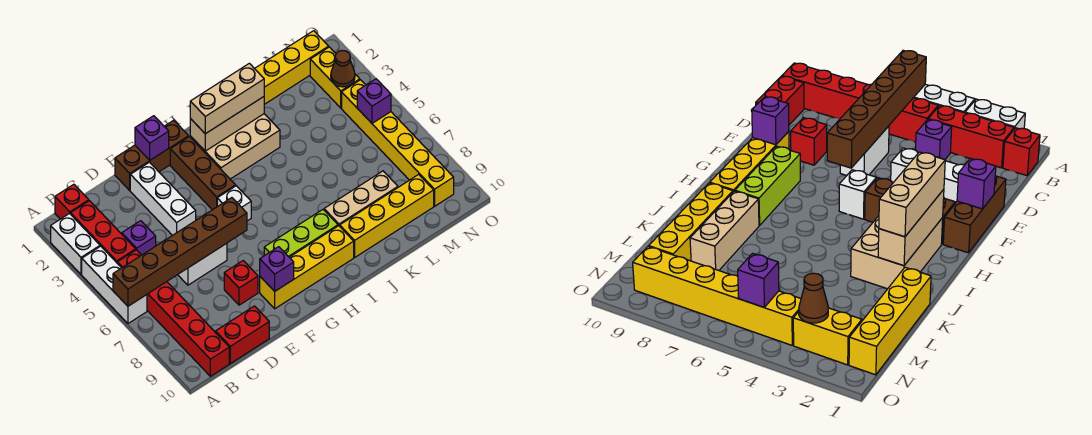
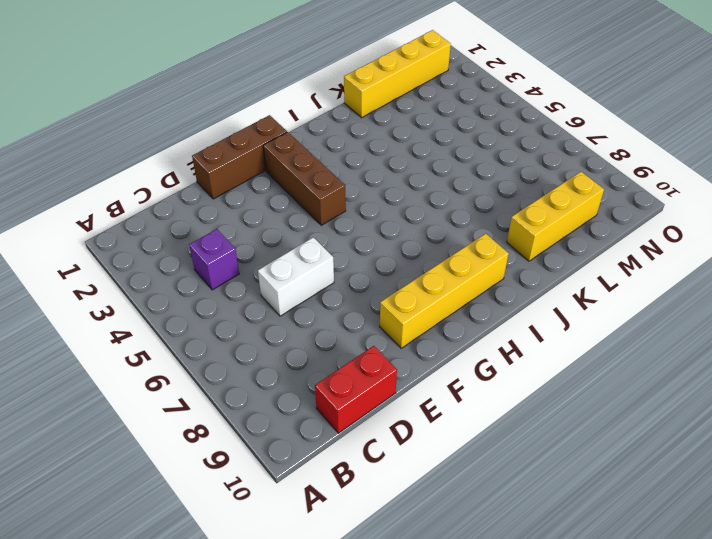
yellow brick K9:M9 level 1 -> yellow brick J9:M9 level 1
none -> white brick A2:A3 level 1
none -> white brick A4:A6 level 1
none -> red brick B1 level 1

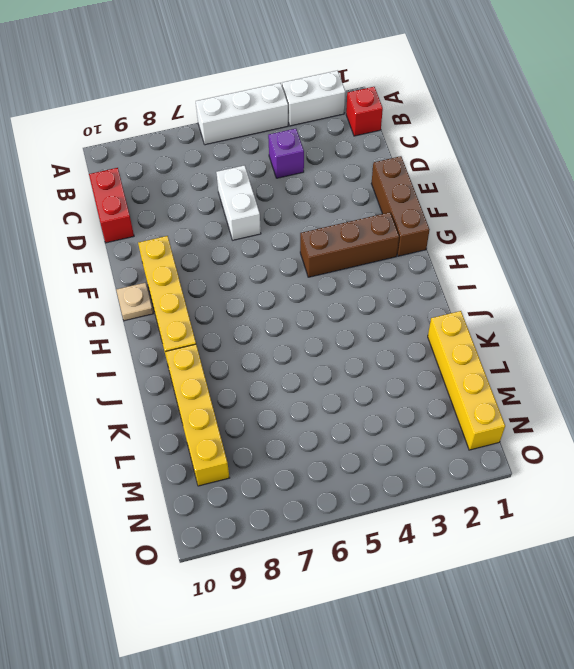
tan plate G10 level 1 -> none
none -> red brick B2:B4 level 1
none -> red brick B5:B10 level 1
none -> white brick E2:E4 level 1

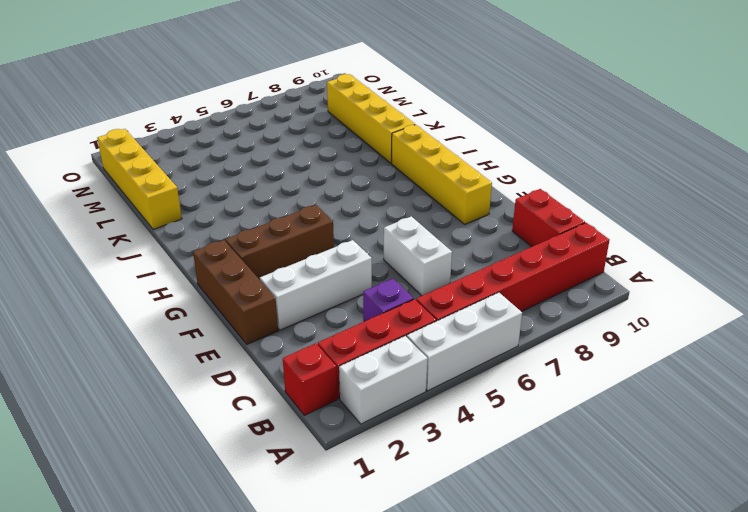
none -> red brick E8 level 1
none -> white brick G5 level 1
none -> lime brick G8:I8 level 1

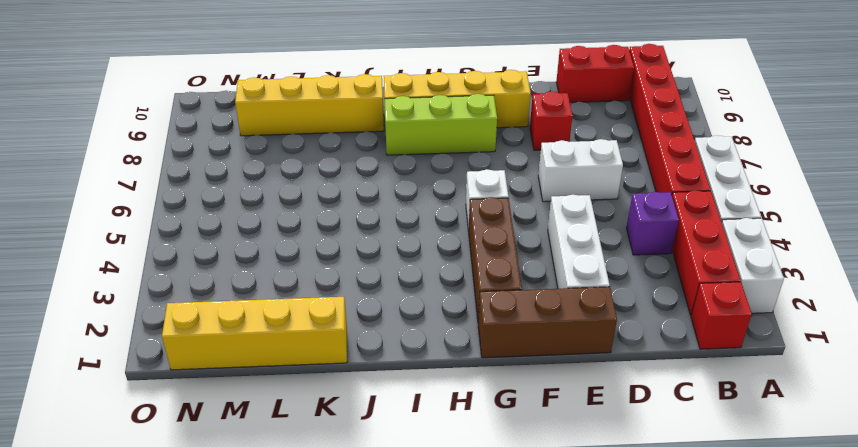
none -> tan brick H2:J3 level 1
none -> tan brick J8:L8 level 1
none -> yellow brick N2:N3 level 1

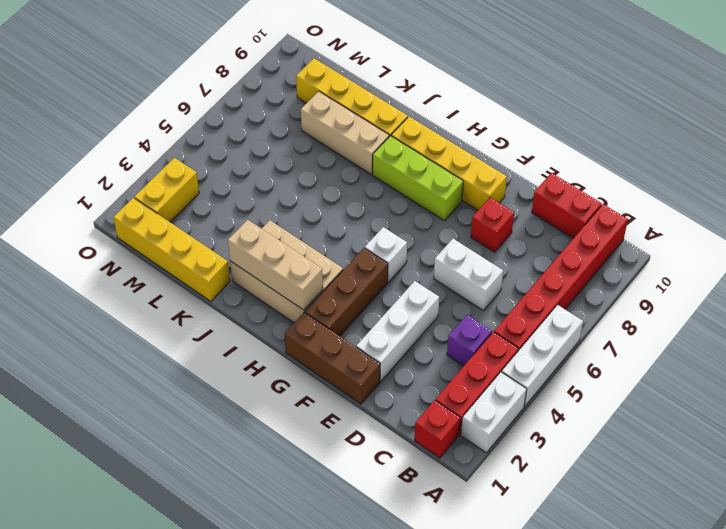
none -> yellow brick N4:N9 level 1
none -> brown brick A6:F6 level 2
none -> purple brick F1 level 2

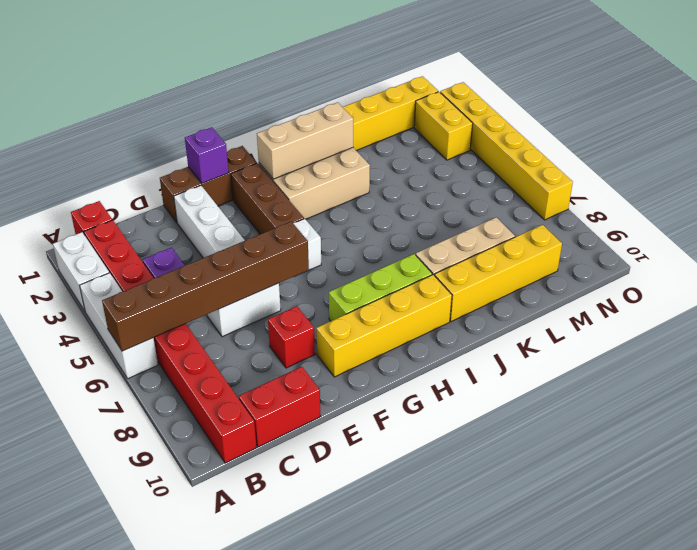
yellow brick O2:O7 level 1 -> yellow brick N4:N9 level 1
none -> purple brick F9 level 2
none -> brown cone N3 level 2
none -> purple brick N5 level 2

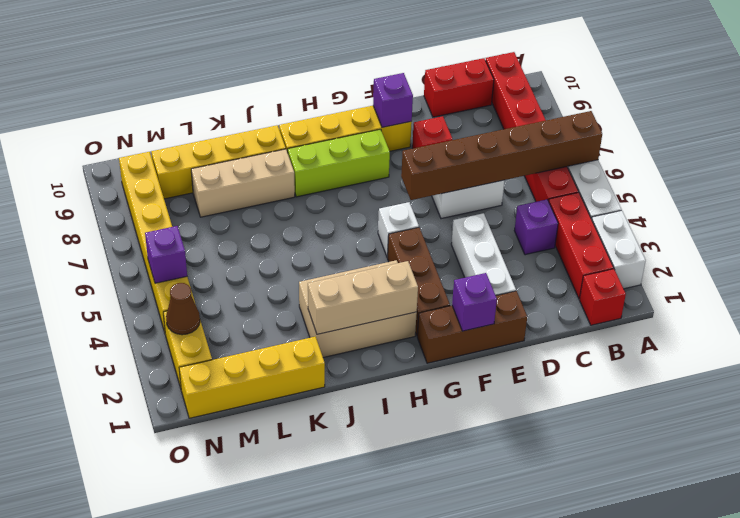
none -> tan brick H2:J2 level 3

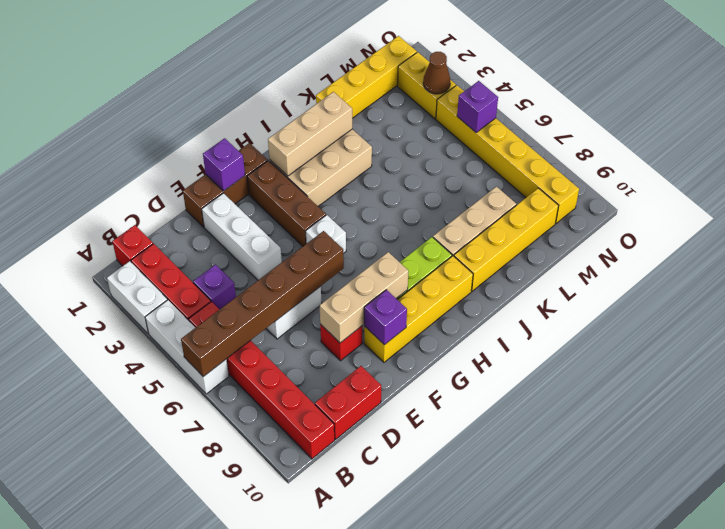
tan brick E8:G8 level 2 -> tan brick H2:J2 level 3

